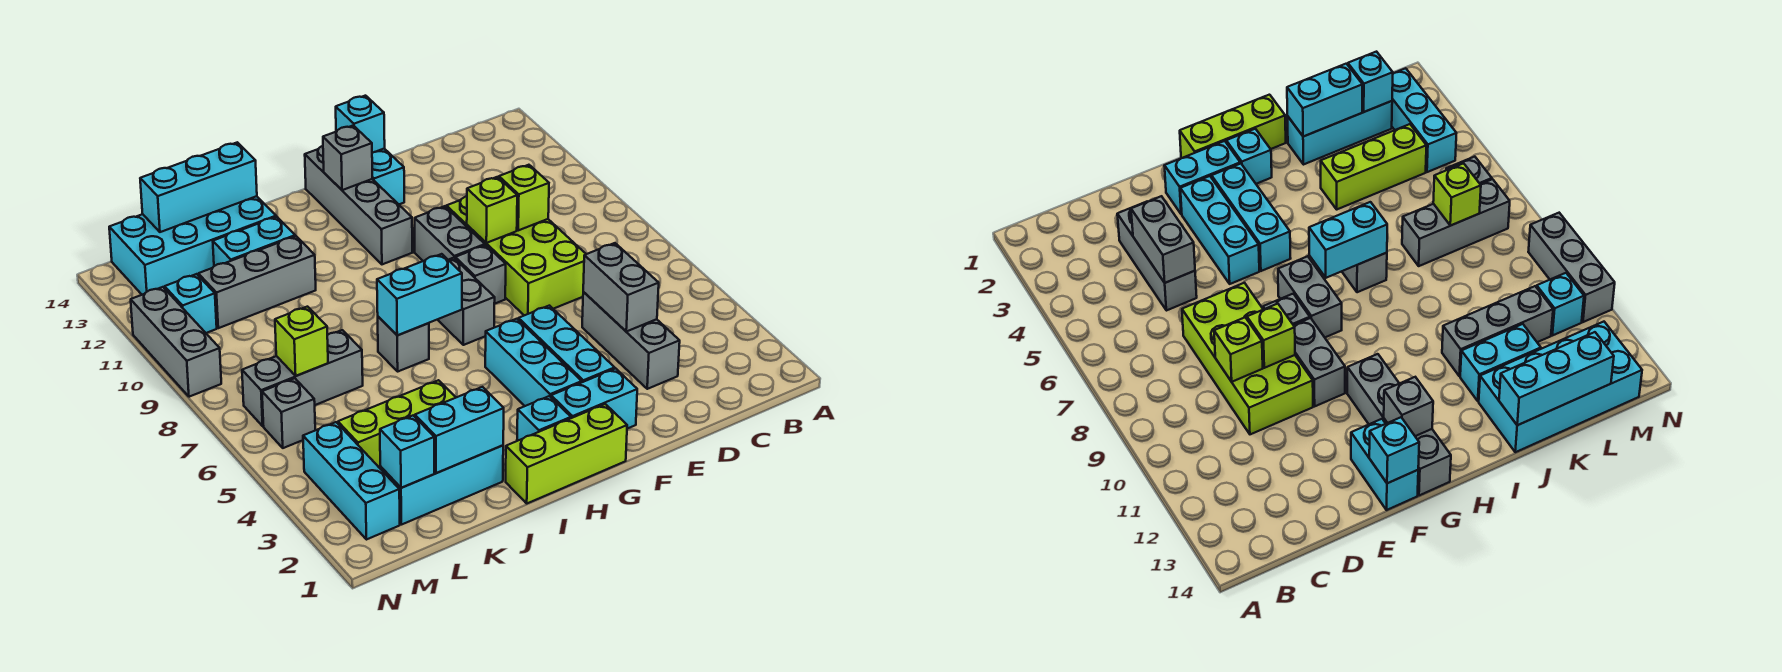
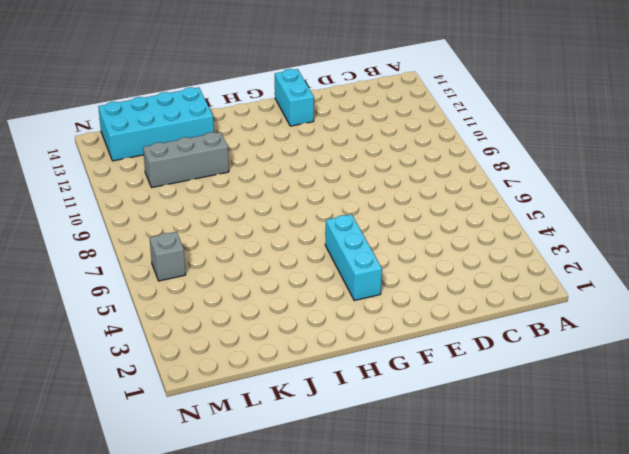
none -> grey brick D3:D5 level 1
none -> lime brick D7:E10 level 1
none -> cyan brick F2:G2 level 1
none -> cyan brick F3:F5 level 1

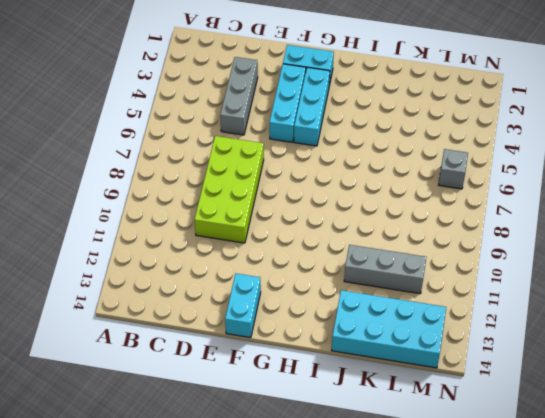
none -> grey brick F8 level 1
none -> grey brick F9:F10 level 1
none -> lime brick G1:I1 level 1
none -> grey brick G7:G8 level 1

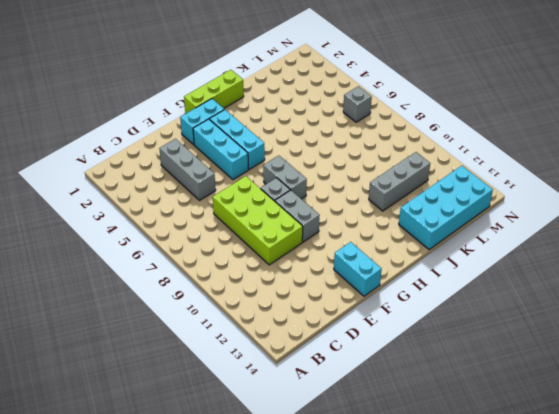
none -> grey brick G11:G14 level 1
none -> cyan brick H2 level 1
none -> grey brick I7 level 1
none -> cyan brick J2:L2 level 1

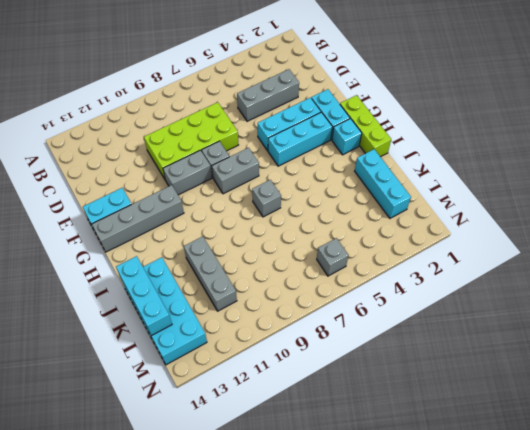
none -> lime brick J4:L4 level 1
none -> cyan brick J12:K12 level 1
none -> grey brick K7:M7 level 1
none -> cyan brick M2:M4 level 1

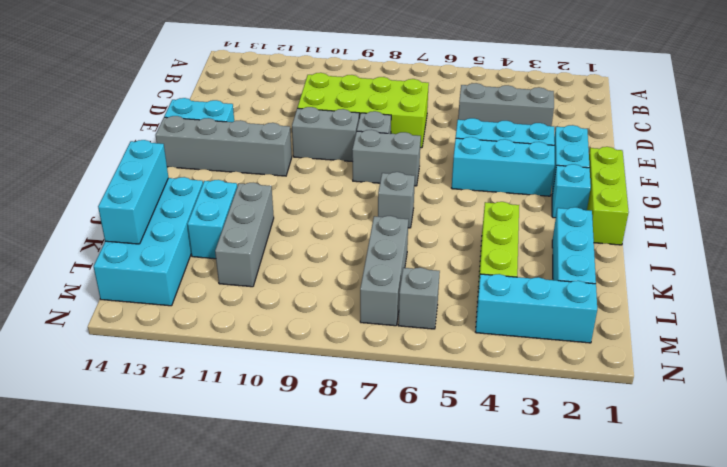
none -> cyan brick M11 level 1
none -> grey brick N9:N11 level 1
none -> grey brick D4:D5 level 2
none -> lime brick D9 level 2

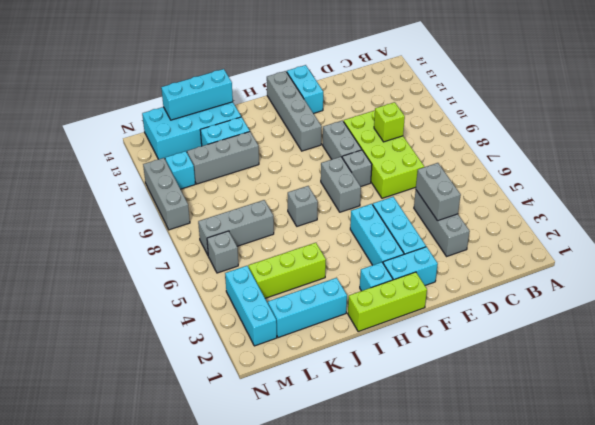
none -> lime brick E9 level 2
none -> cyan brick F14 level 2
none -> grey brick G13 level 2
none -> cyan brick H7:I7 level 2

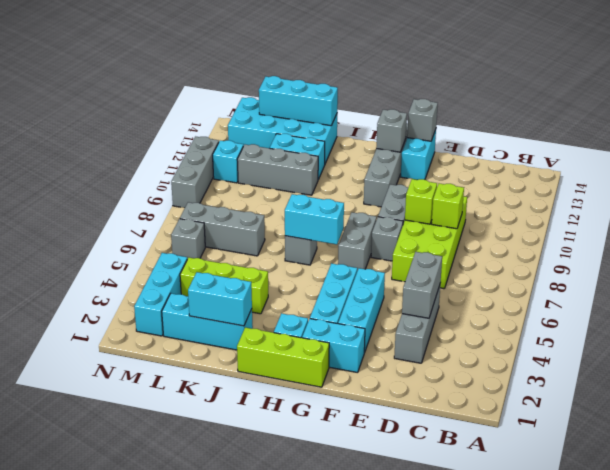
grey brick F14 level 2 -> cyan brick F14 level 2
none -> cyan brick L2 level 2
none -> lime brick L7 level 2

